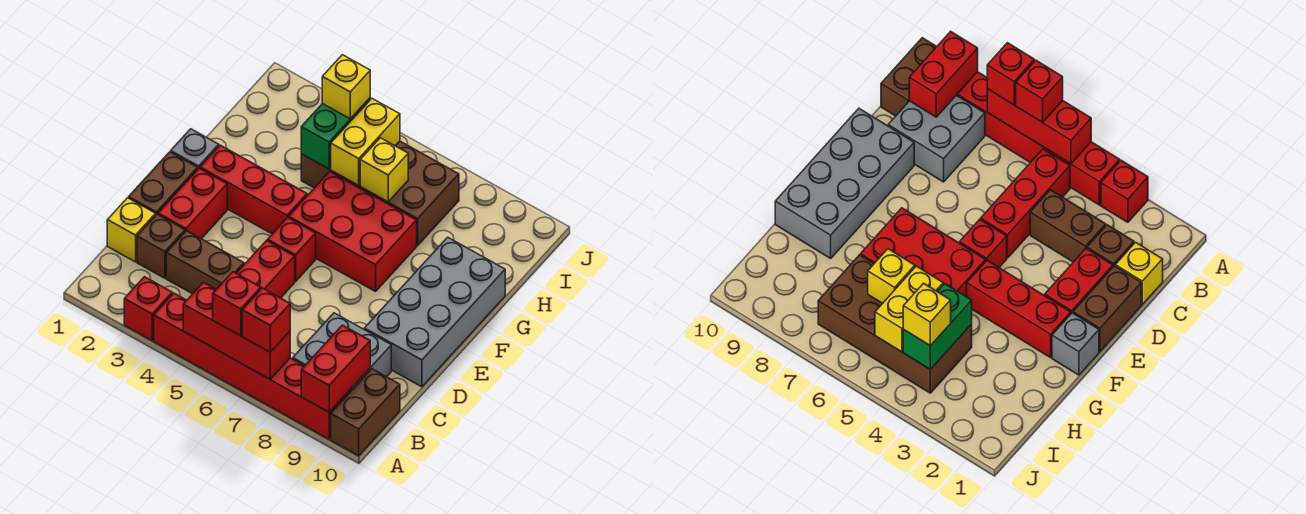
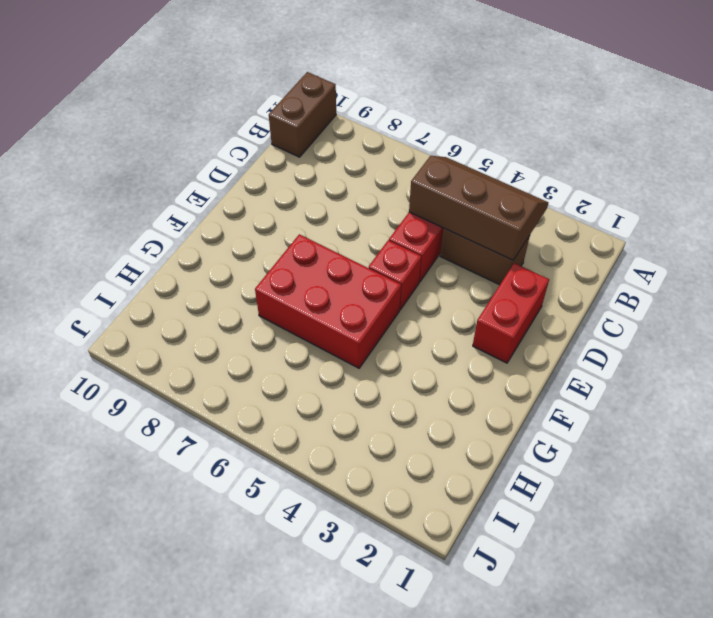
brown slope B3:C5 level 2 top C -> none
none -> red brick A3 level 1
none -> red brick A4:A9 level 1
none -> grey brick B8:C9 level 1

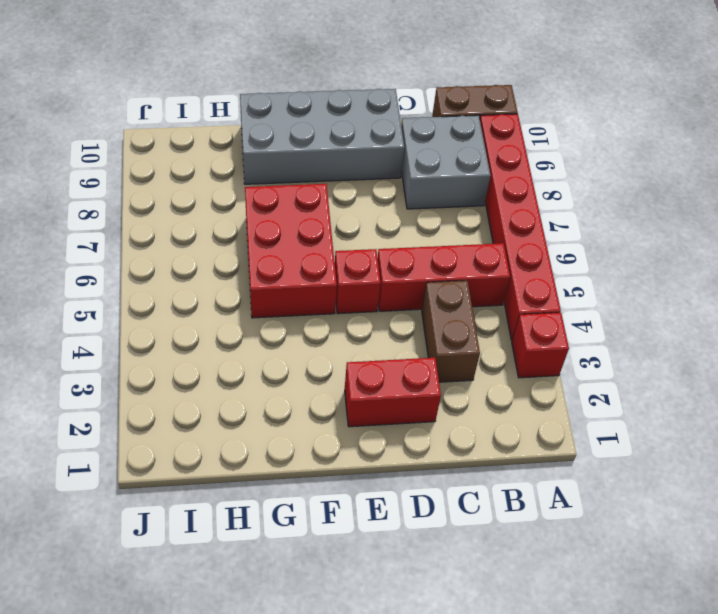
none -> yellow brick C1 level 1
none -> brown brick C2 level 1
none -> brown brick D1:E1 level 1

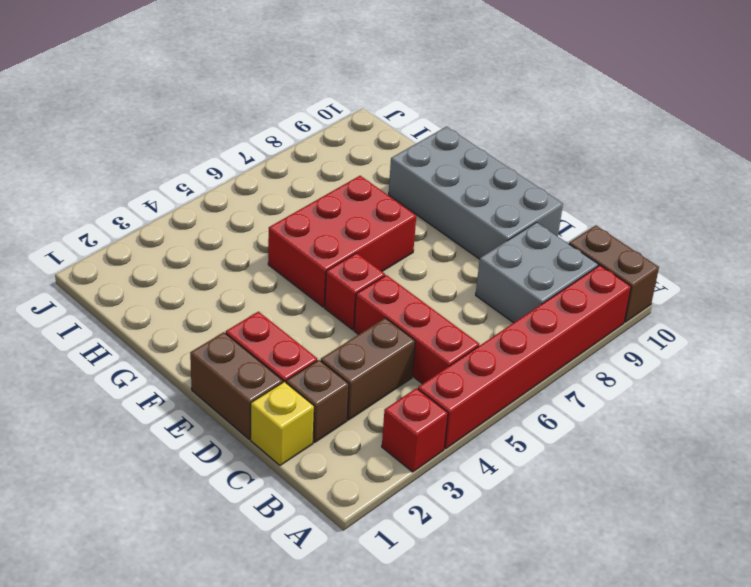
none -> grey brick F1 level 1
none -> red brick F2:F4 level 1
none -> brown brick H4:I7 level 1

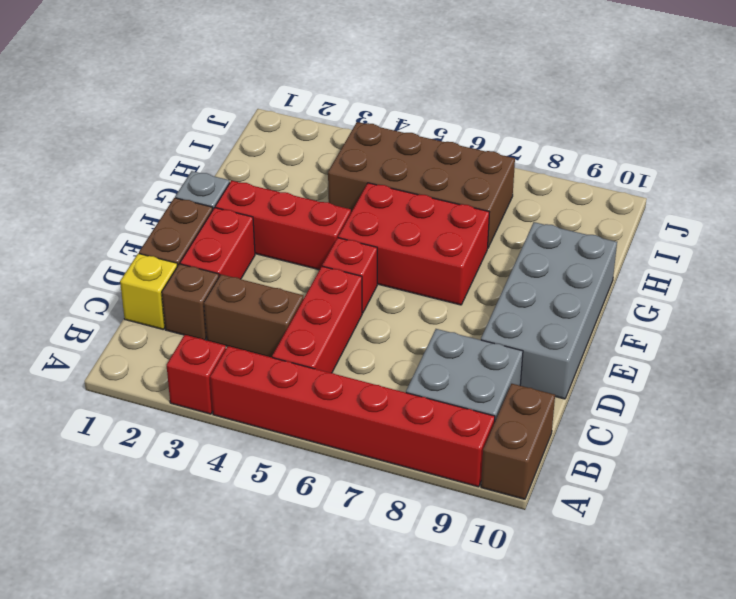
none -> red brick A5:A7 level 2
none -> red brick A9:B9 level 2
none -> green brick H4:I4 level 2

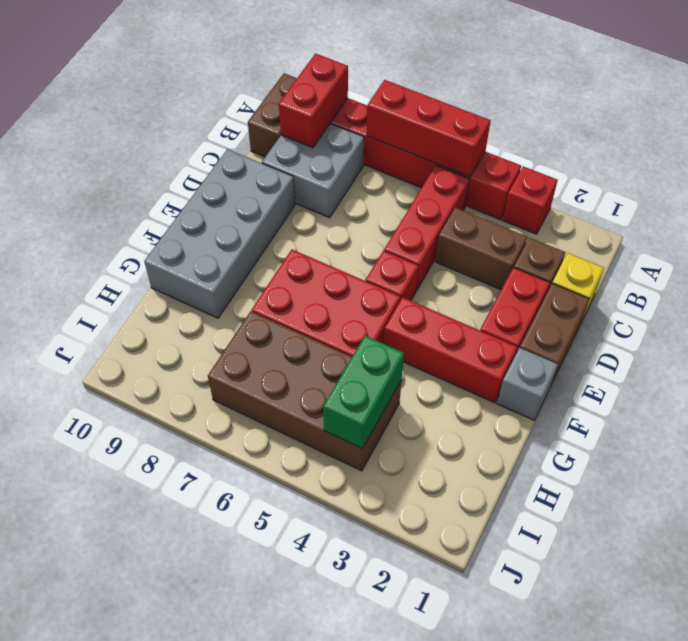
none -> yellow brick H5:I5 level 2
none -> yellow brick H6 level 2
none -> red brick A6 level 3

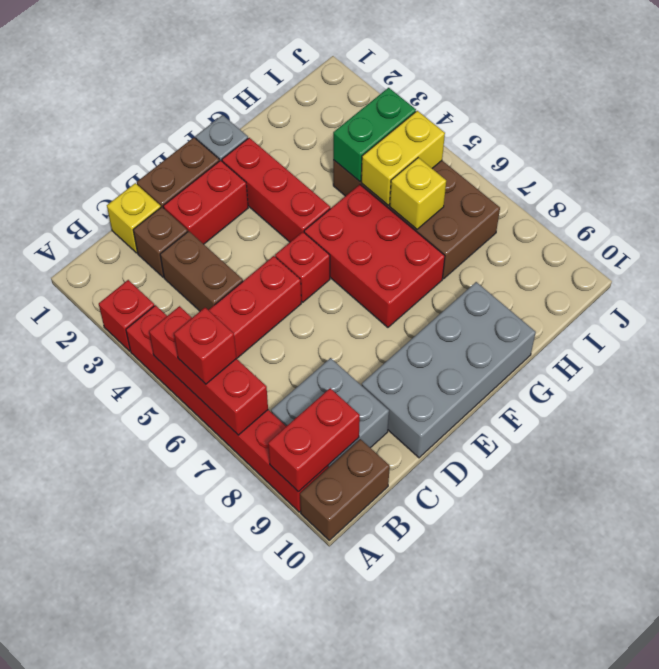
none -> red brick A7 level 3
none -> yellow brick I4 level 3

